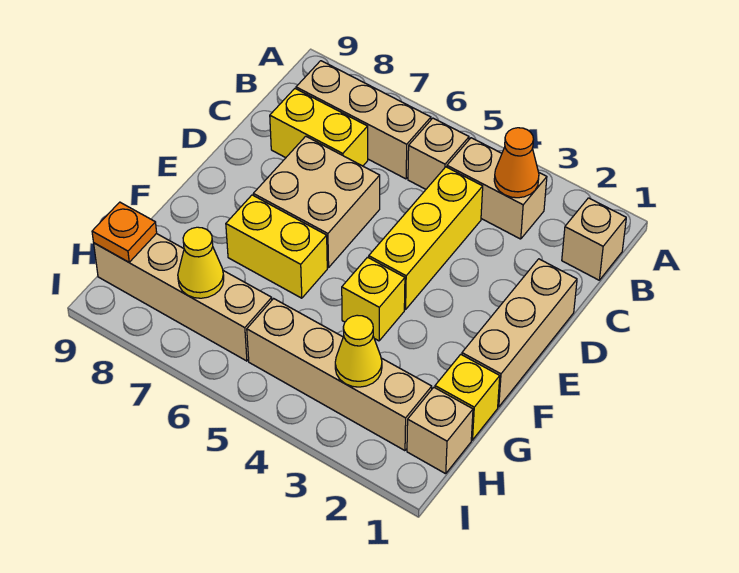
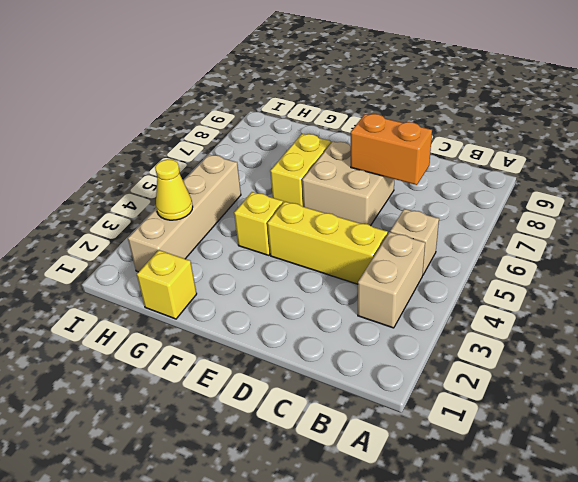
orange brick C7:D7 level 2 -> none
none -> tan brick B1 level 1
none -> tan brick B6:B8 level 1
none -> yellow brick C7:C8 level 1

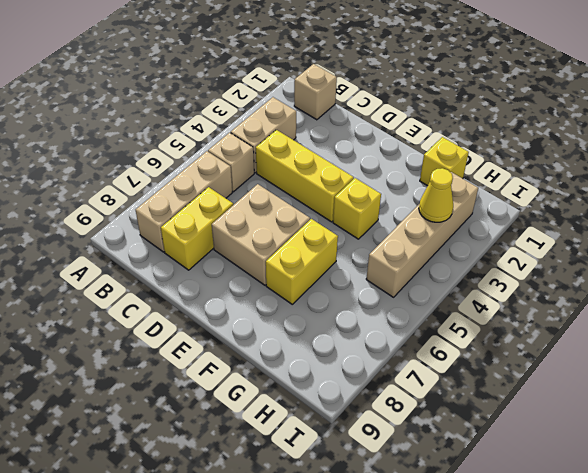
none -> tan brick D1:F1 level 1
none -> tan brick H1 level 1
none -> tan brick H6:H9 level 1

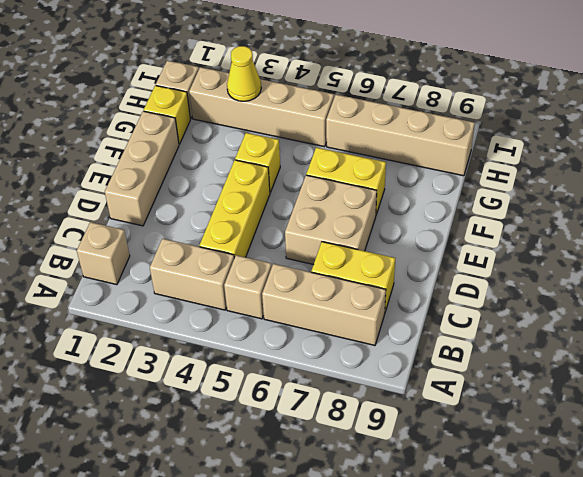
none -> orange cone B3 level 2
none -> yellow cone H7 level 2
none -> orange plate H9 level 2

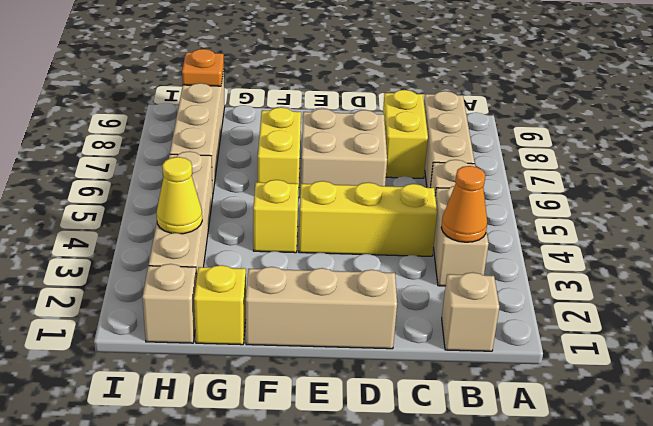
none -> yellow cone H7 level 2

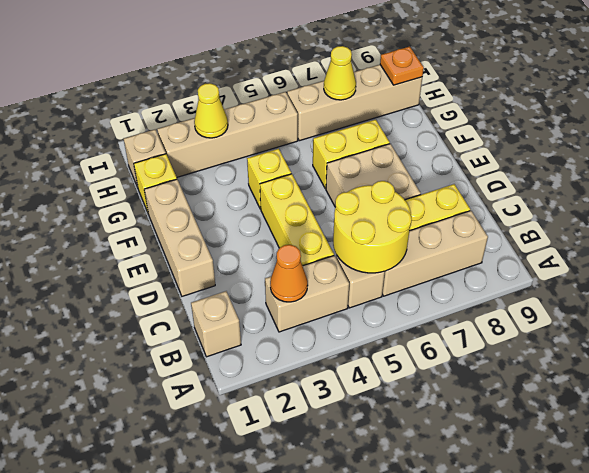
yellow round brick B5:C6 level 2 -> none

